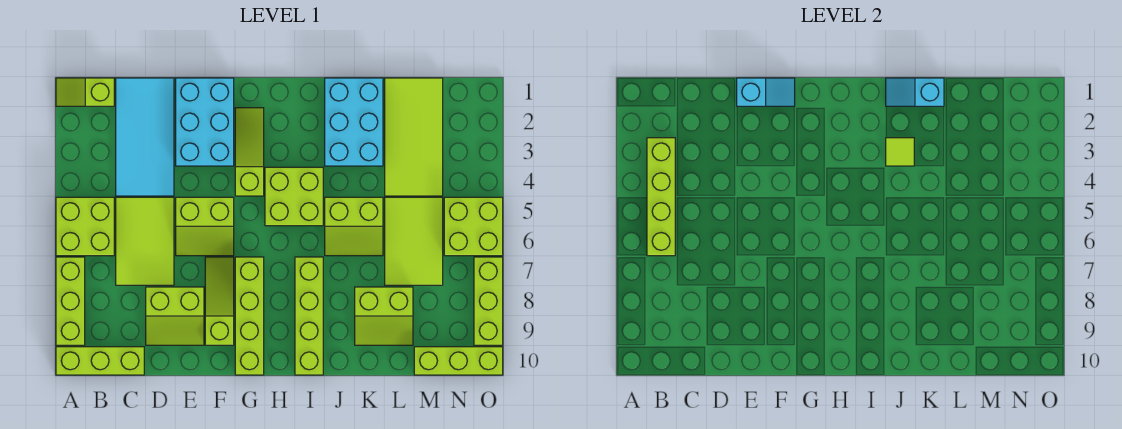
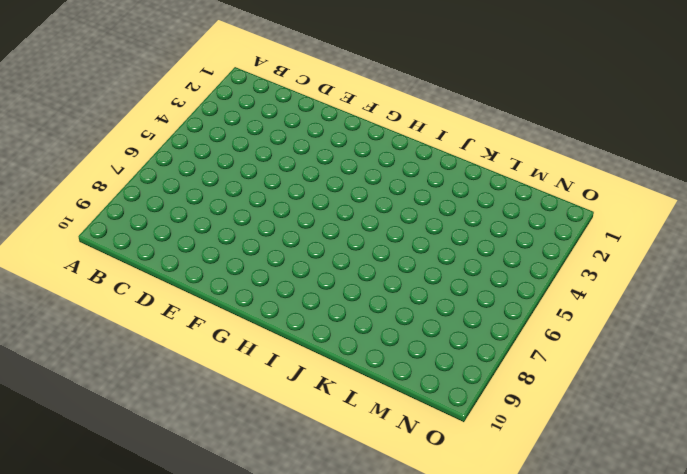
none -> lime slope A1:B1 level 1 top B
none -> lime brick A5:B6 level 1
none -> lime brick A7:A9 level 1

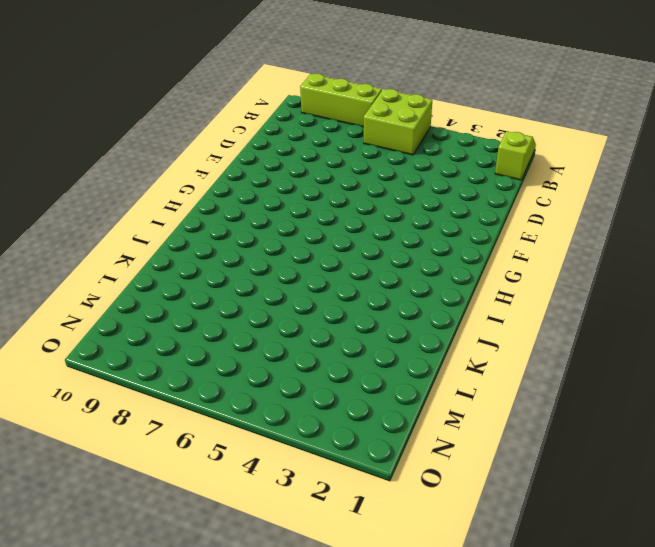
none -> lime brick A10:C10 level 1
none -> cyan tile C1:D4 level 1
none -> lime tile C5:D7 level 1

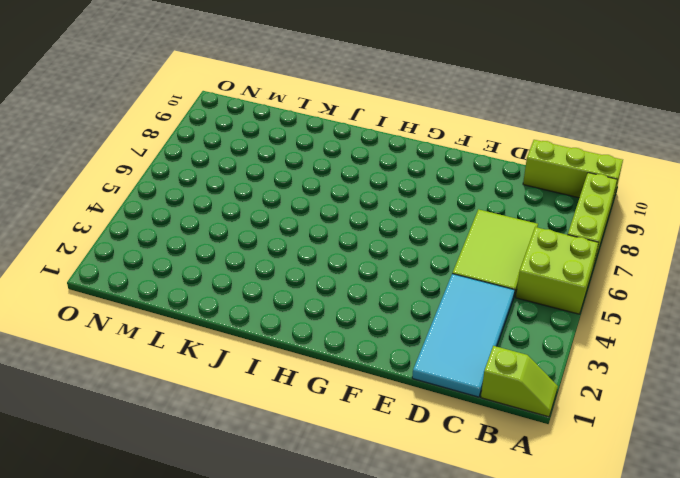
none -> lime slope D8:E9 level 1 top 8
none -> cyan brick E1:F3 level 1
none -> lime slope E5:F6 level 1 top 5

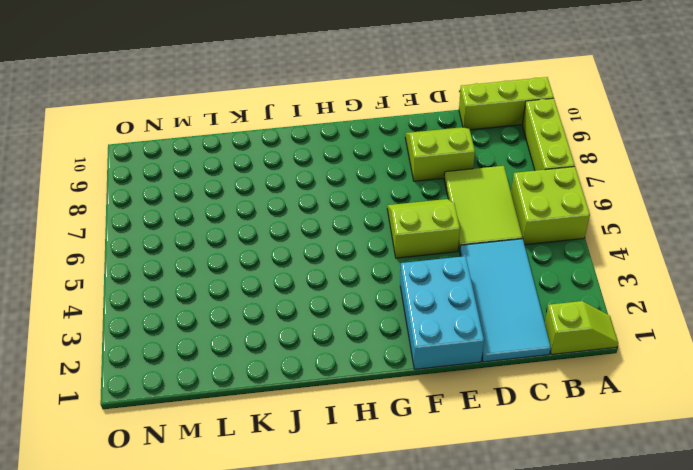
none -> lime slope F7:F9 level 1 top 9
none -> lime slope G2:G4 level 1 top 4
none -> lime brick G7:G10 level 1

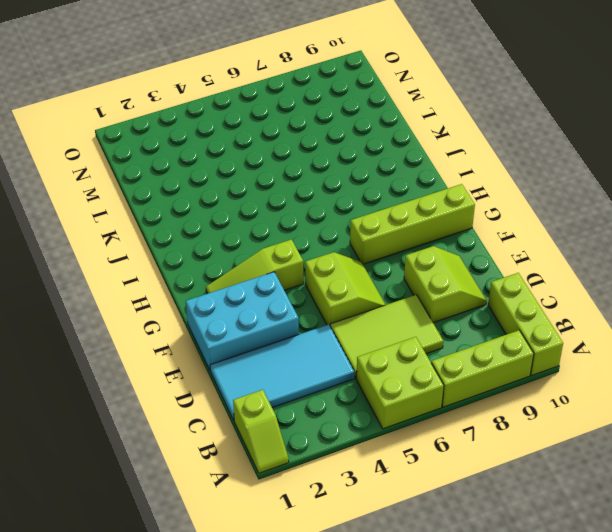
none -> lime slope F7:F9 level 1 top 9
none -> lime brick H4:I5 level 1
none -> lime brick I7:I10 level 1

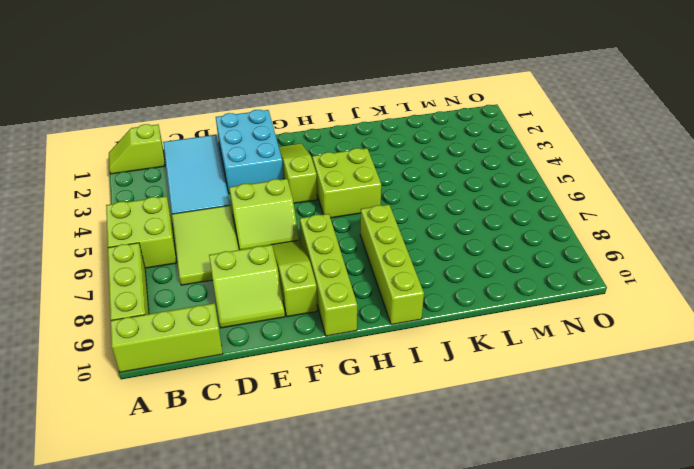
none -> cyan brick J1:K3 level 1
none -> lime slope J5:K6 level 1 top 5
none -> lime slope K8:L9 level 1 top 8

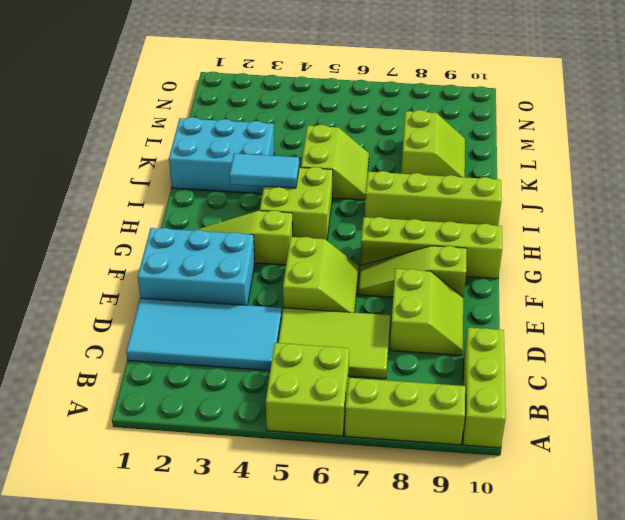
cyan tile I3:I4 level 2 -> none
none -> lime slope A1:B1 level 1 top B
none -> lime tile L1:M4 level 1
none -> lime tile L5:M7 level 1

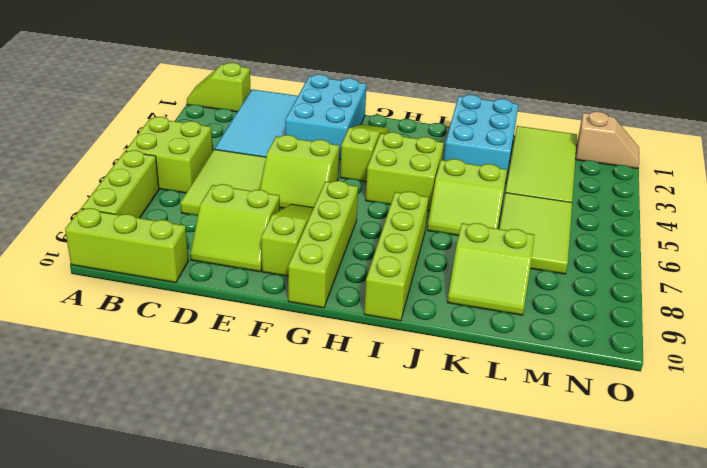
tan slope N1:O1 level 1 top N -> none
none -> lime brick M10:O10 level 1
none -> lime brick N5:O6 level 1
none -> lime brick O7:O9 level 1

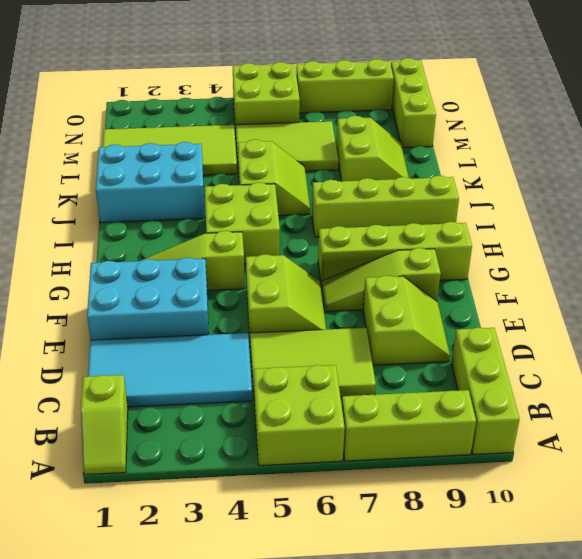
none -> lime brick B3:B6 level 2
none -> cyan slope E1:F1 level 2 top E
none -> cyan slope J1:K1 level 2 top K

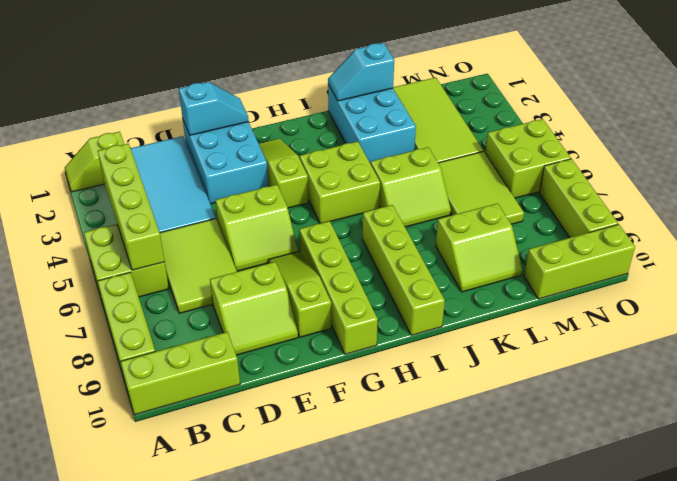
none -> lime tile J3 level 2

